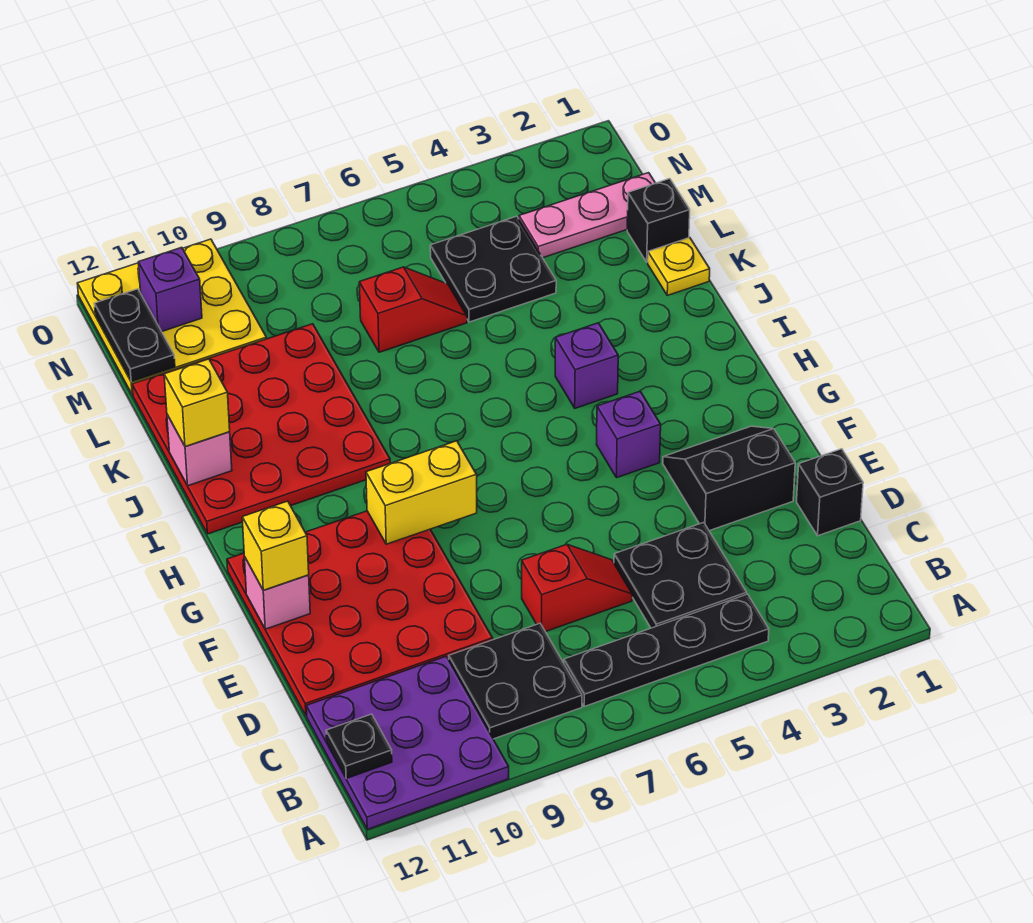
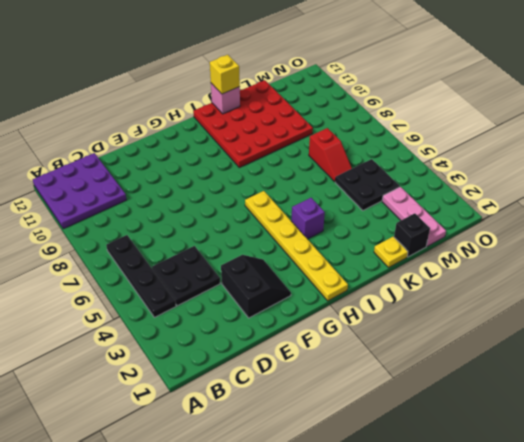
yellow plate H1:H6 level 1 -> none
none -> black plate B8:C9 level 1
none -> black brick D1 level 1
none -> red slope D6:D7 level 1 top 7

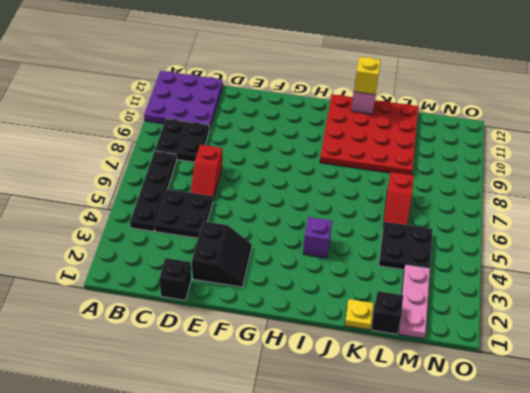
none -> red plate D9:G12 level 1
none -> purple brick G4 level 1
none -> yellow plate M10:O12 level 1

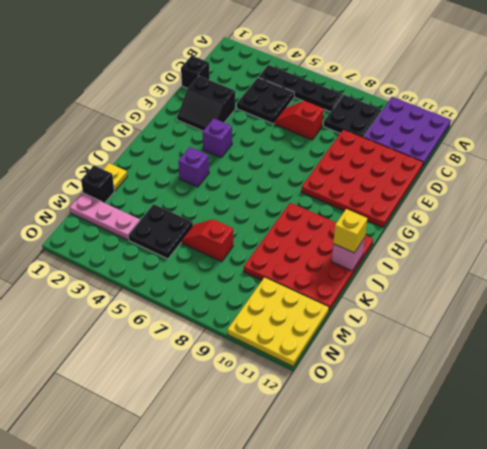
none -> black plate B12 level 2
none -> pink brick F12 level 2
none -> yellow brick G8:G9 level 2

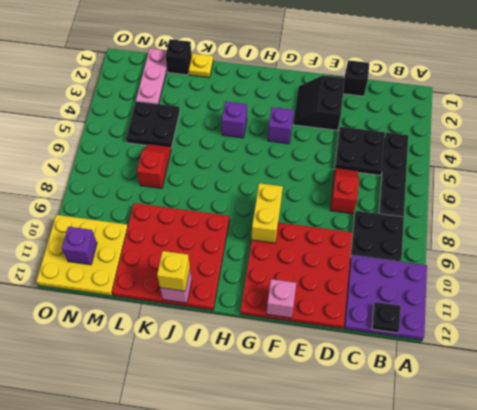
none -> black plate M12:N12 level 2
none -> yellow brick F12 level 3

